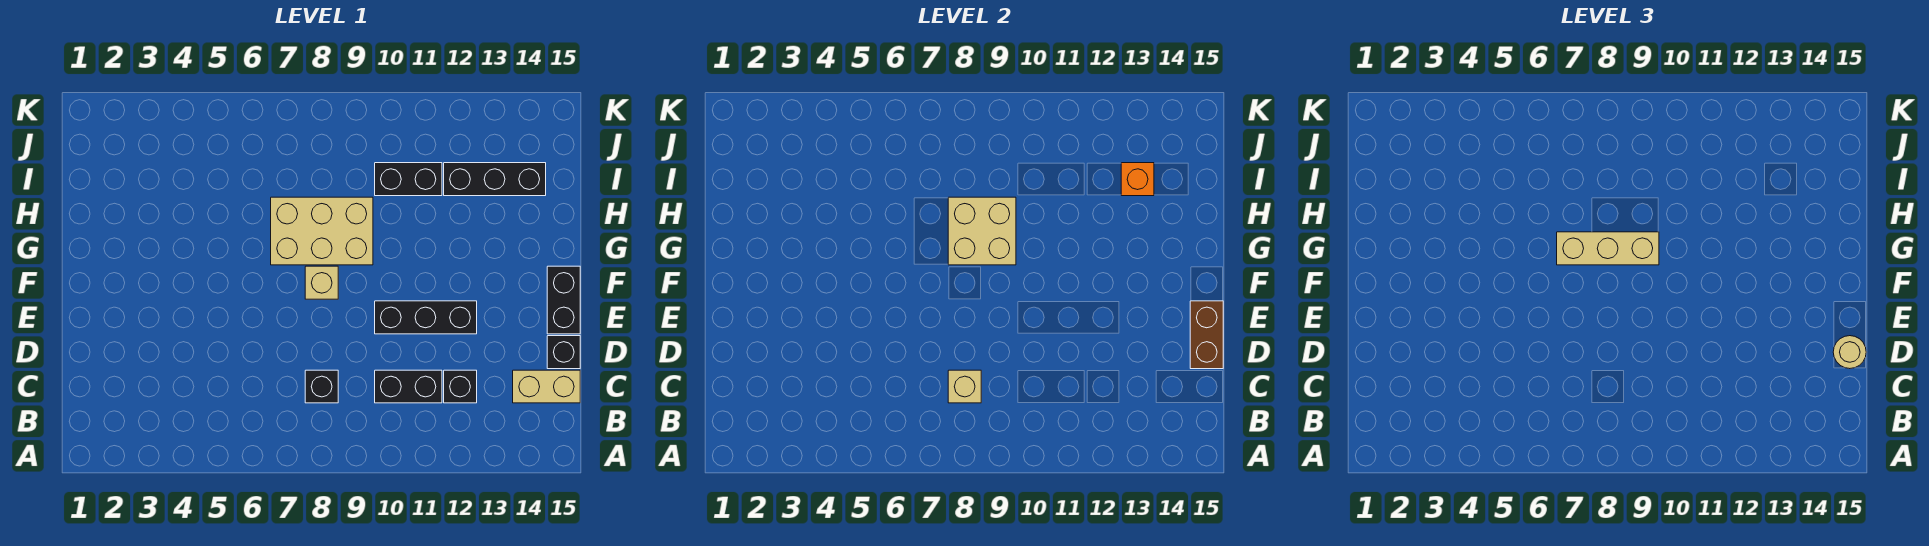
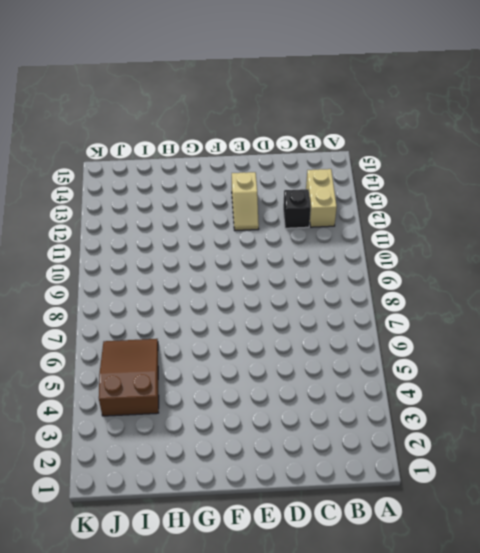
tan brick B12:B13 level 1 -> tan brick C14:C15 level 1
tan slope E12:E13 level 1 top 13 -> black brick E10:E12 level 1
brown slope I4:J6 level 1 top 4 -> none
none -> black brick C8 level 1
none -> black brick C10:C11 level 1
none -> black brick D15 level 1

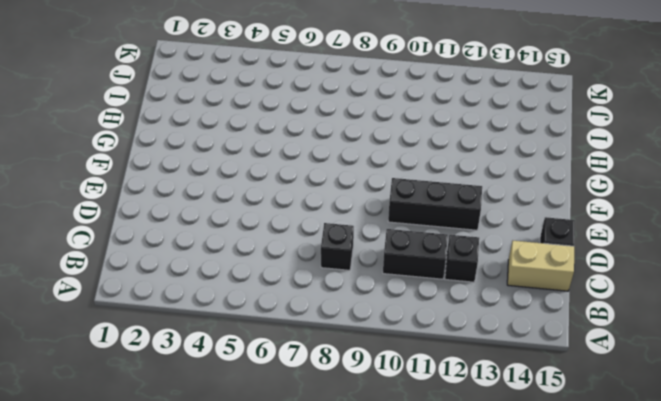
none -> black brick E15:F15 level 1
none -> tan brick F8 level 1
none -> tan brick G7:H9 level 1

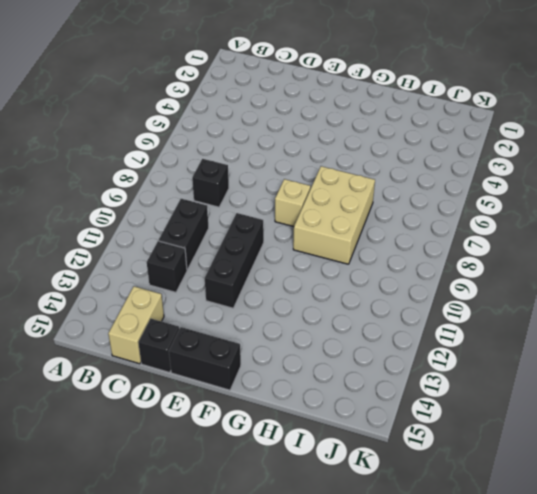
none -> black brick I10:I11 level 1
none -> black brick I12:I14 level 1
none -> tan brick C8 level 2

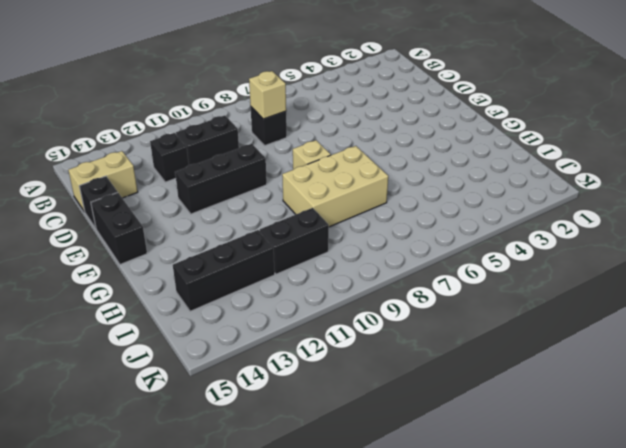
none -> brown brick D15:E15 level 2
none -> tan brick G8:H9 level 2
none -> orange brick I13 level 2

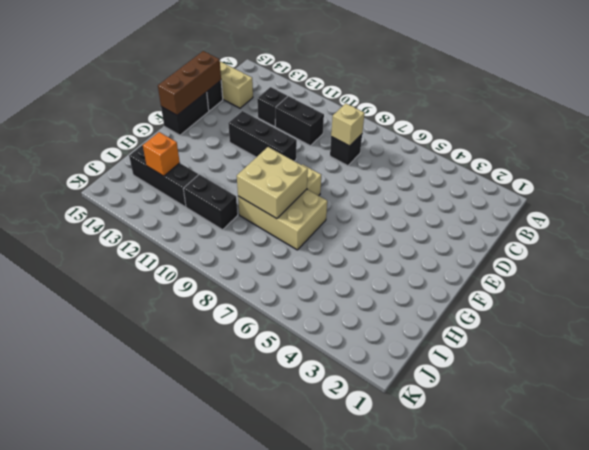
brown brick D15:F15 level 2 -> brown brick D15:E15 level 2
none -> tan round brick D15 level 3
none -> tan brick G7:G9 level 3

